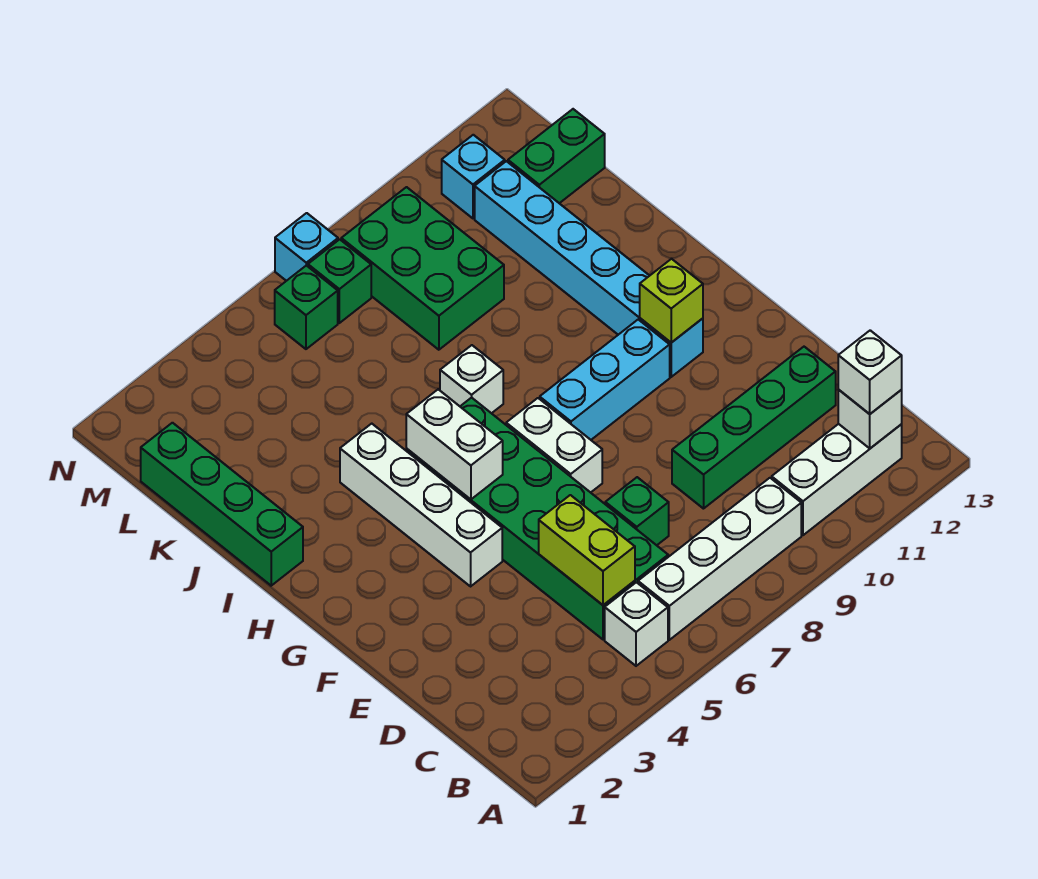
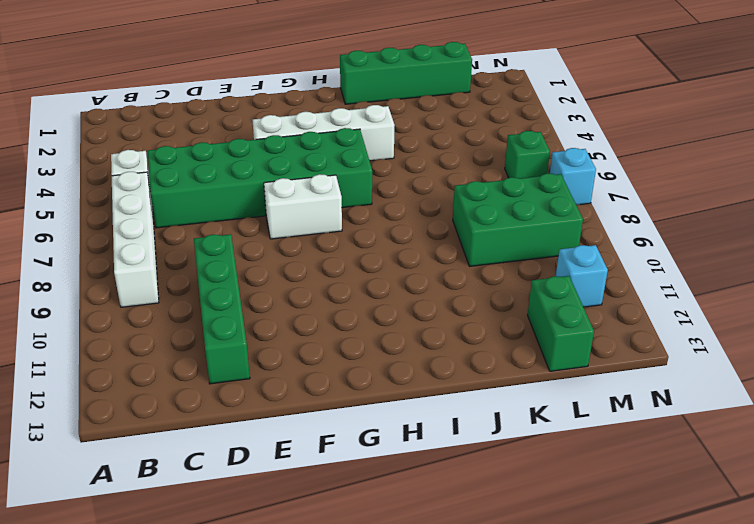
none -> white brick B10:B12 level 1
none -> green brick D7 level 1
none -> cyan brick G8:G10 level 1

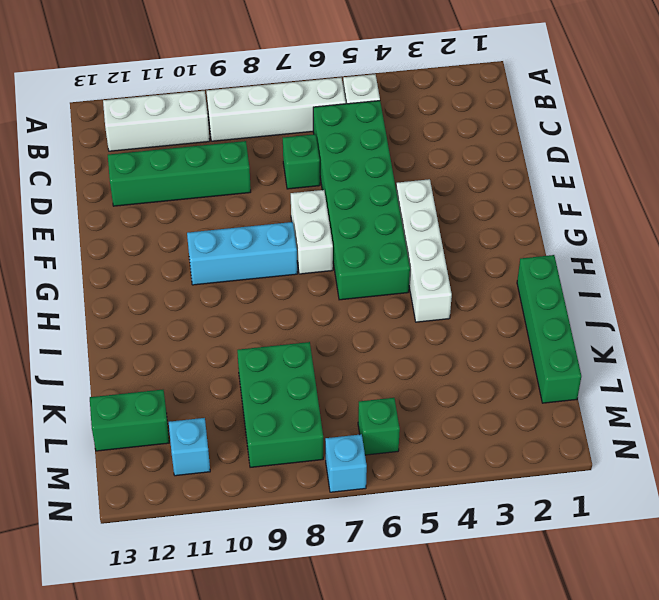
none -> cyan brick G11:L11 level 1
none -> white brick I7 level 1
none -> green brick M7 level 1

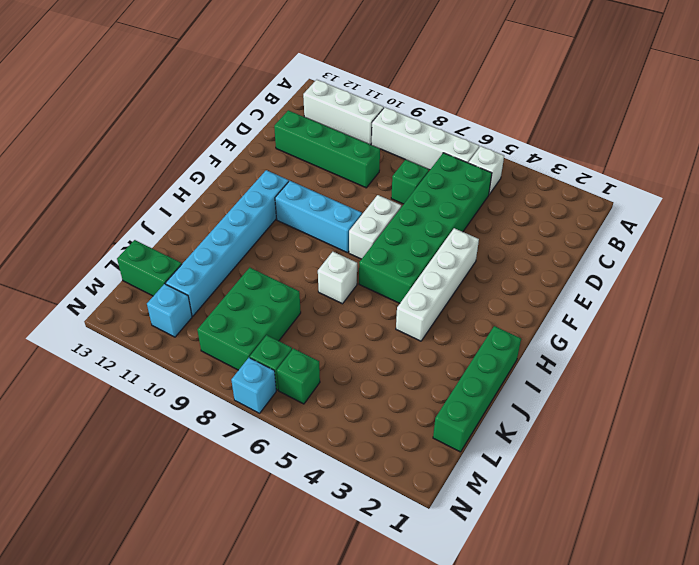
none -> white brick B12 level 2
none -> lime brick C5:D5 level 2
none -> white brick G5:H5 level 2

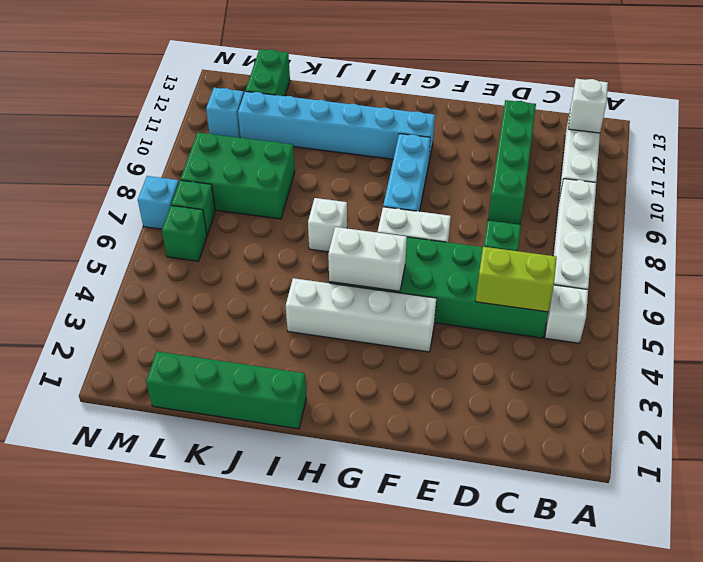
none -> lime brick G11 level 2
none -> white brick B12 level 3

